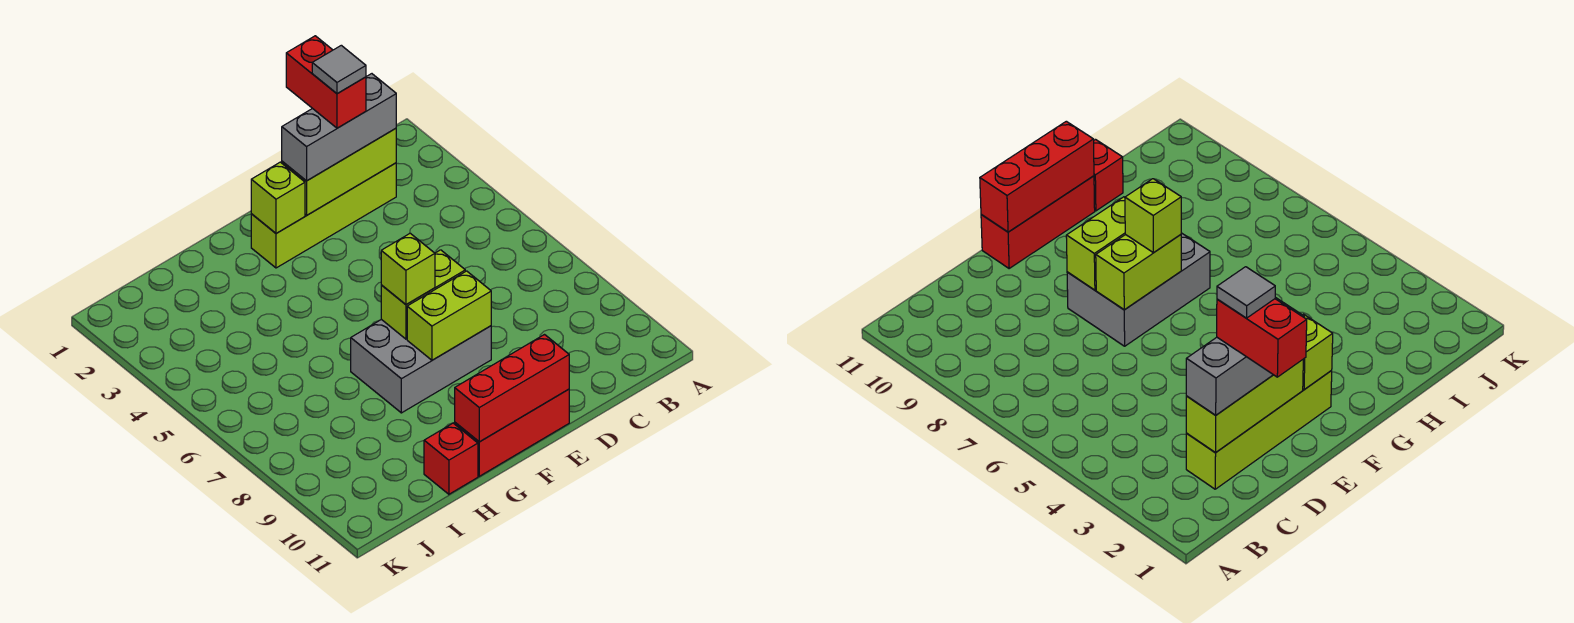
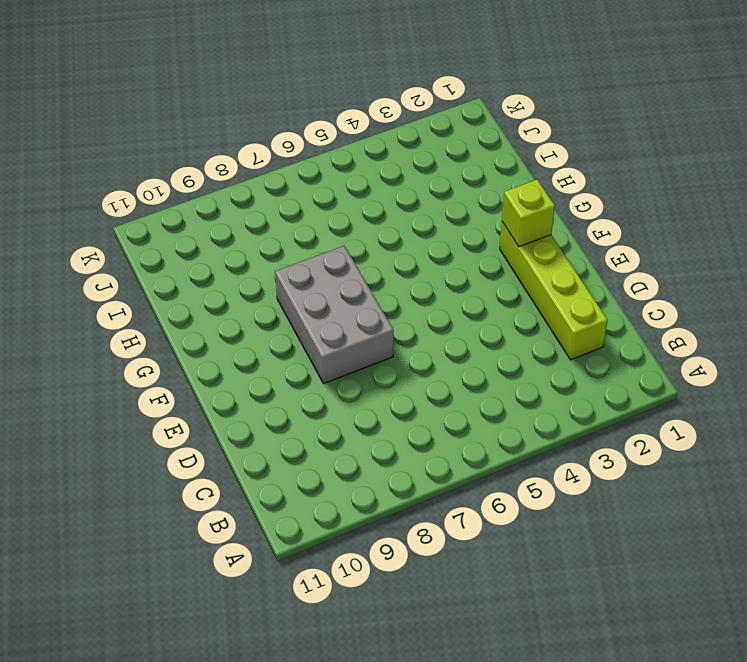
none -> red brick E11:G11 level 1
none -> red brick H11 level 1
none -> lime brick C2:E2 level 2

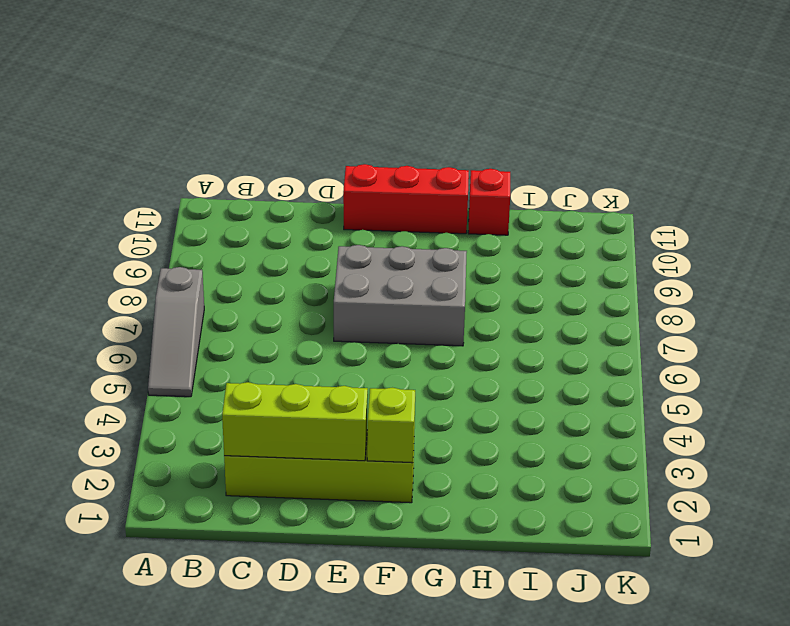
grey slope A5:A7 level 1 top 7 -> none
none -> lime brick E7:F7 level 2
none -> lime brick E8:F8 level 2
none -> red brick E11:G11 level 2

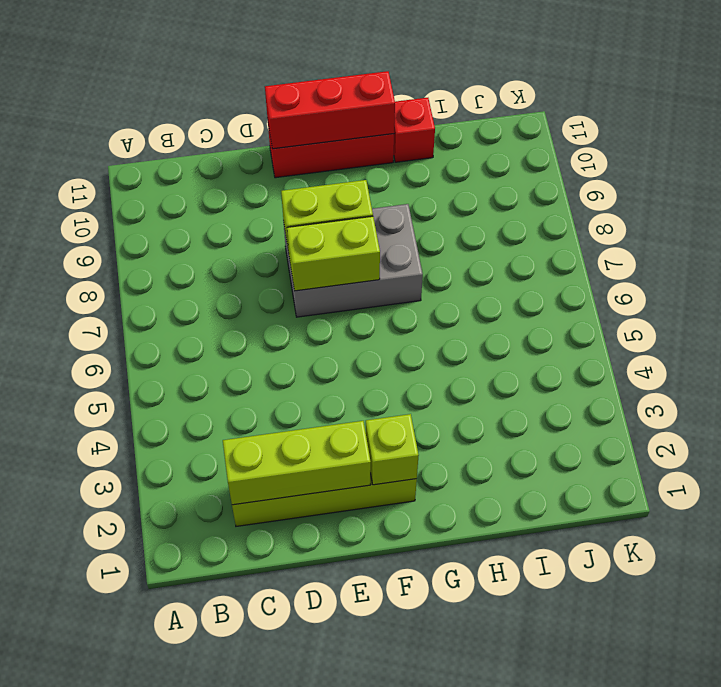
none -> grey brick C2:E2 level 3
none -> lime brick F7 level 3
none -> red brick D1:D2 level 4

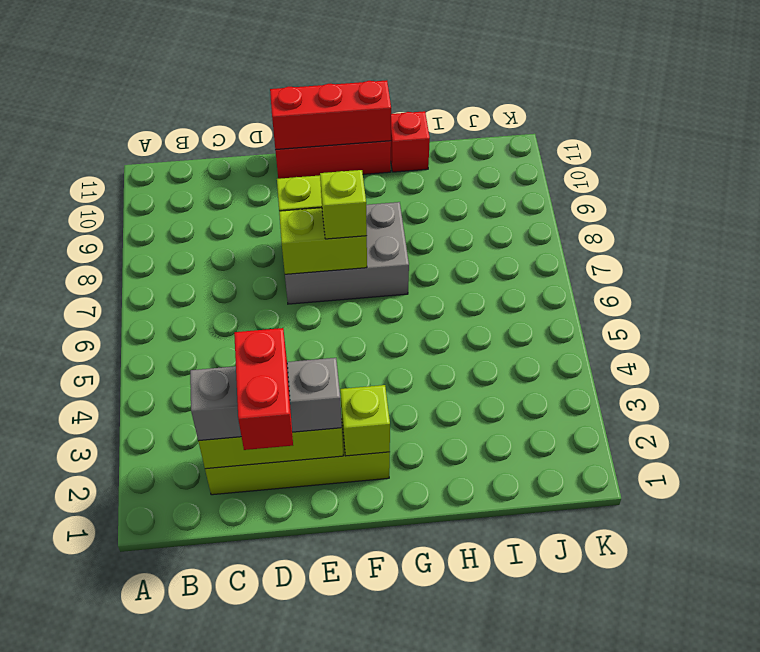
none -> grey tile D2 level 5

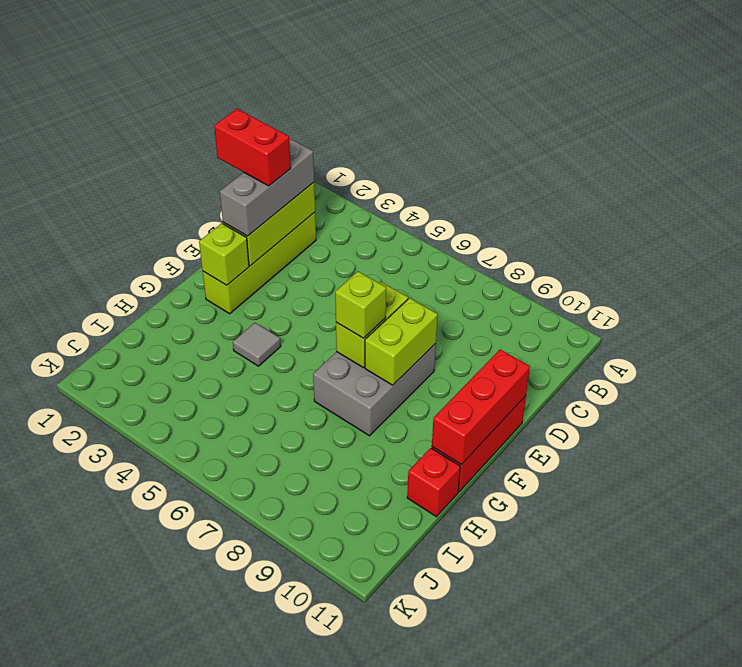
grey tile G4 level 1 -> grey tile D2 level 5

